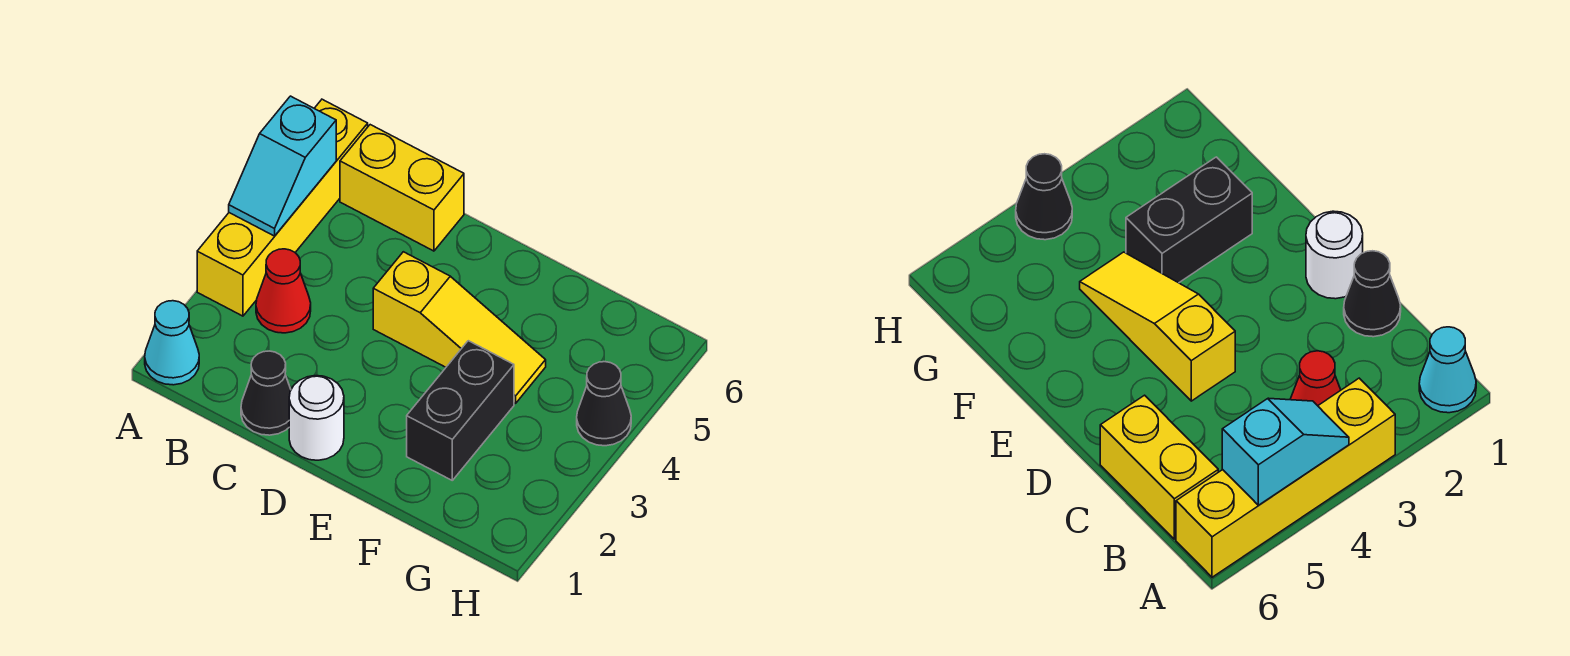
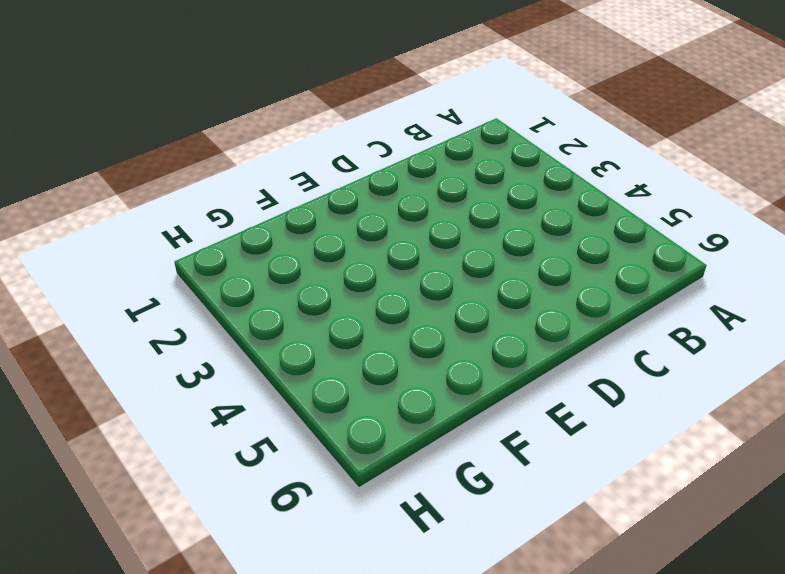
none -> cyan cone A1 level 1
none -> yellow brick A3:A6 level 1

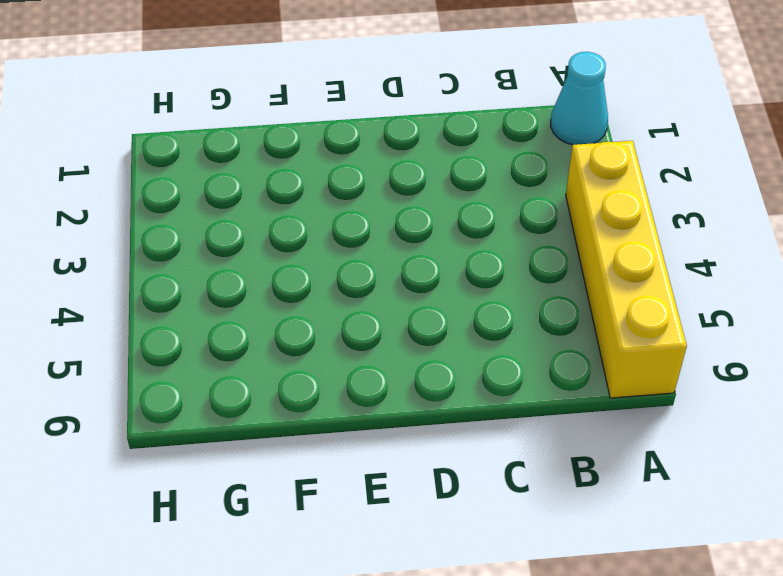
none -> red cone B3 level 1
none -> yellow brick B6:C6 level 1

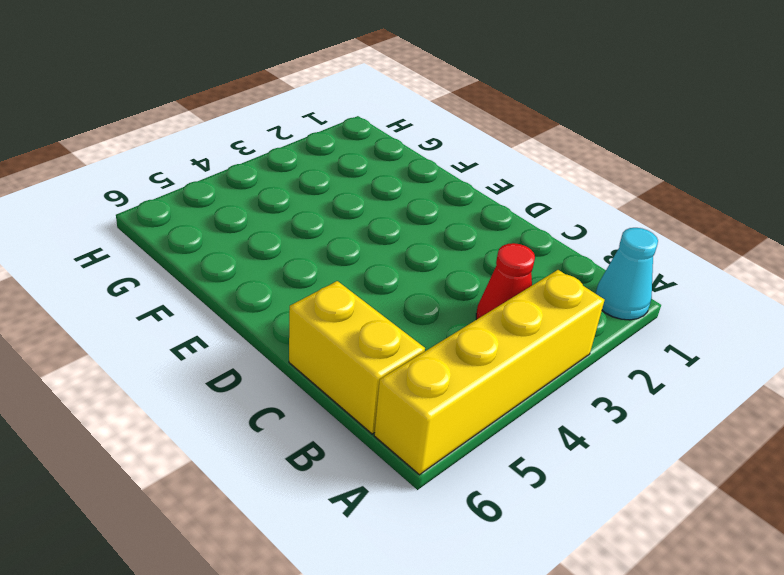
none -> black cone C1 level 1
none -> white round brick D1 level 1

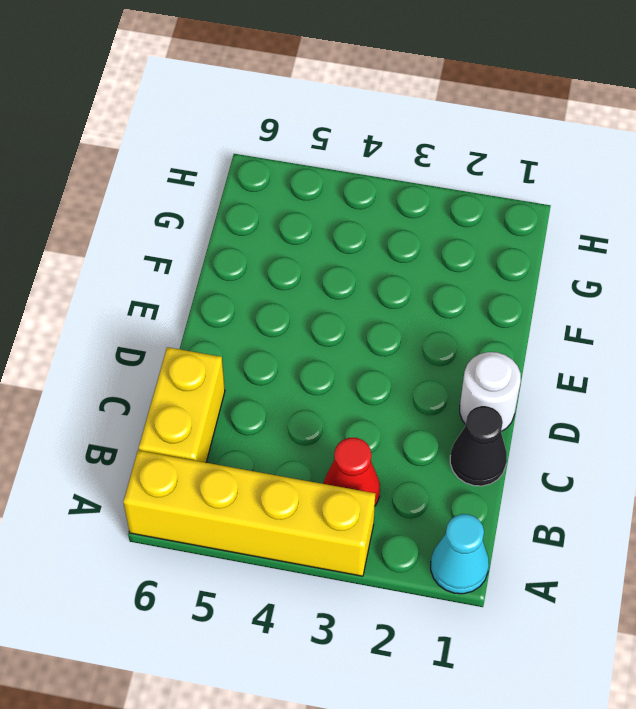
none -> yellow slope D4:F4 level 1 top D
none -> black brick F2:F3 level 1

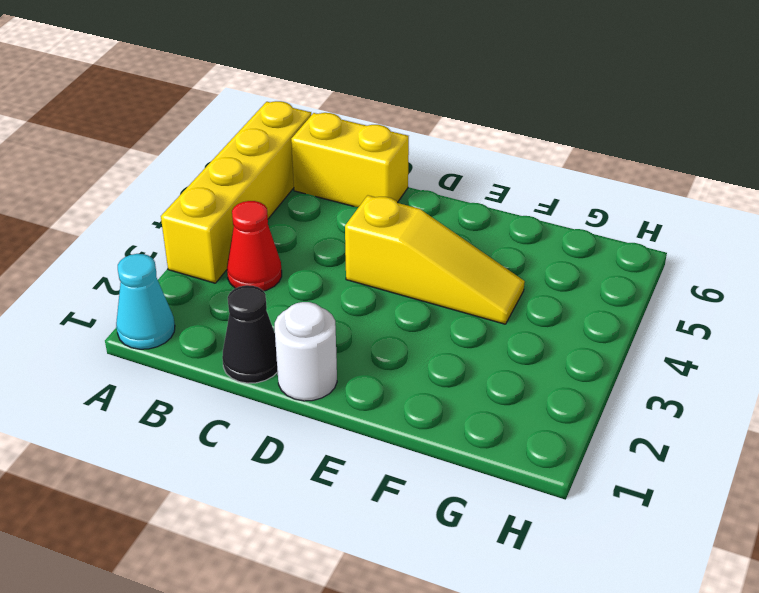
none -> black brick F2:F3 level 1
none -> black cone H4 level 1

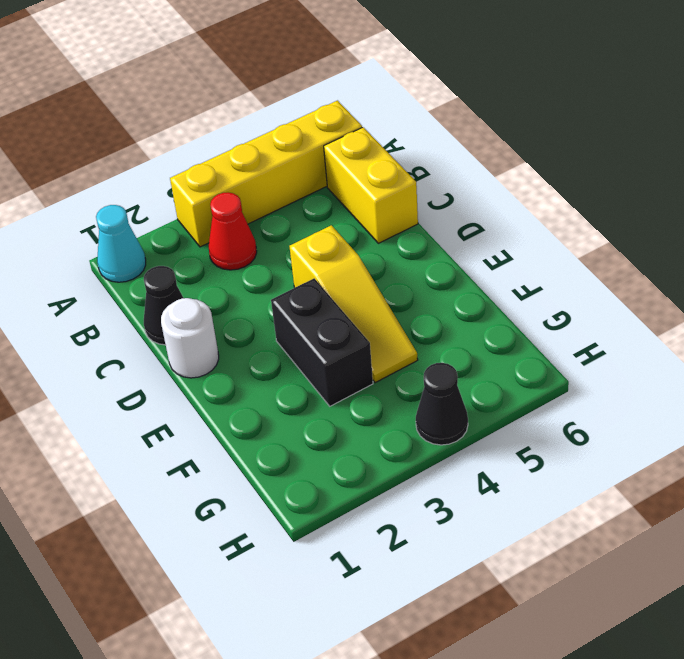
black brick E3:F3 level 1 -> black brick F2:F3 level 1
none -> cyan slope A4:A5 level 2 top 5

